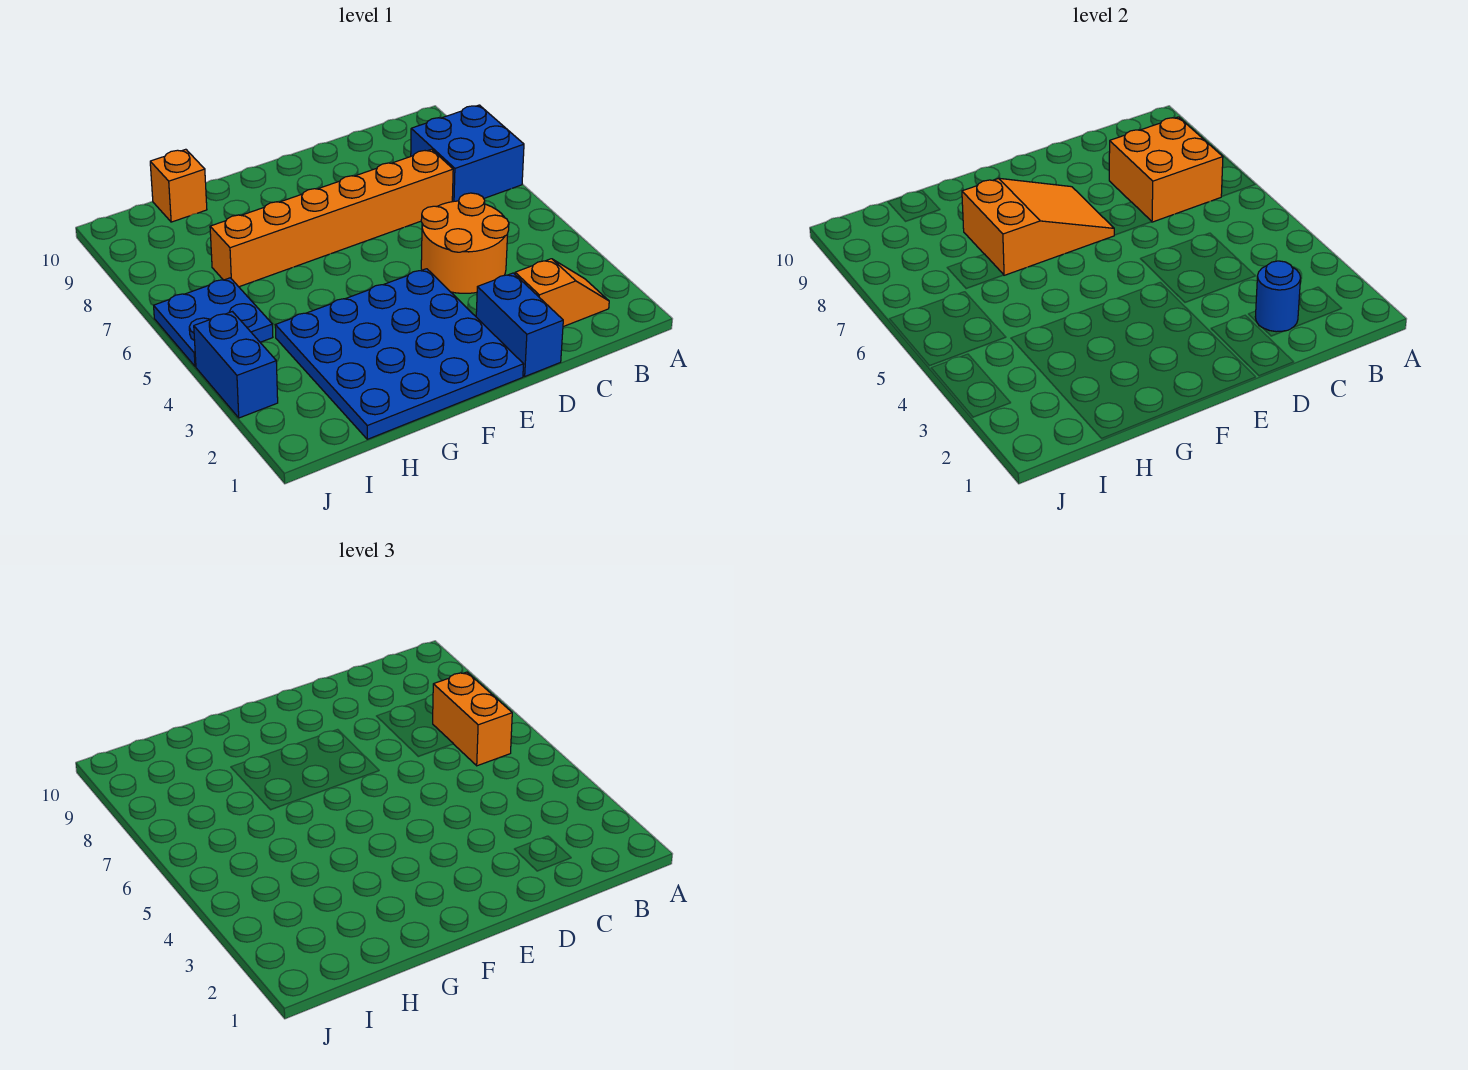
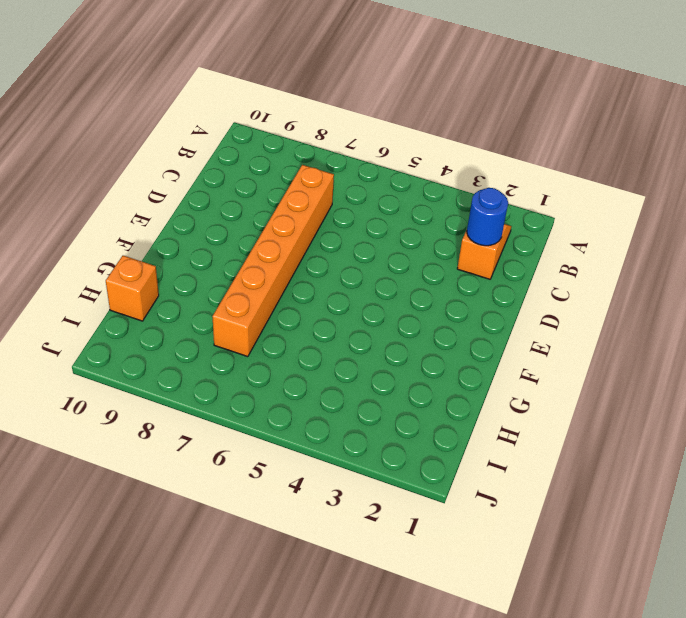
none -> blue brick A7:B8 level 1
none -> orange round brick C4:D5 level 1
none -> blue brick D1:D2 level 1

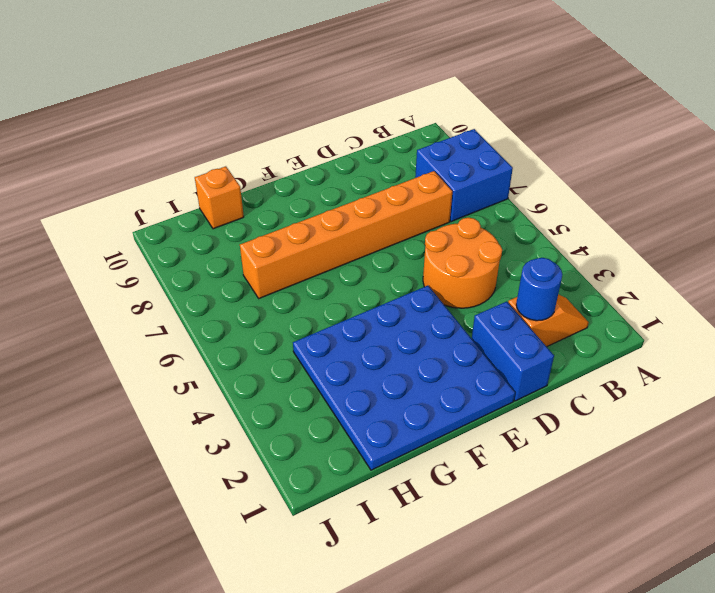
none -> blue plate I5:J6 level 1
none -> blue brick J3:J4 level 1
none -> orange brick B7:C8 level 2

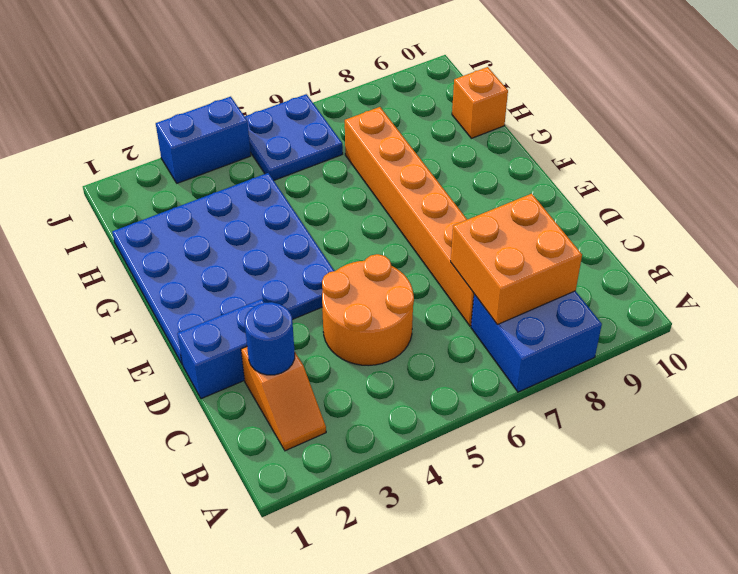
none -> orange slope E7:G8 level 2 top G
none -> orange brick B6:B7 level 3

